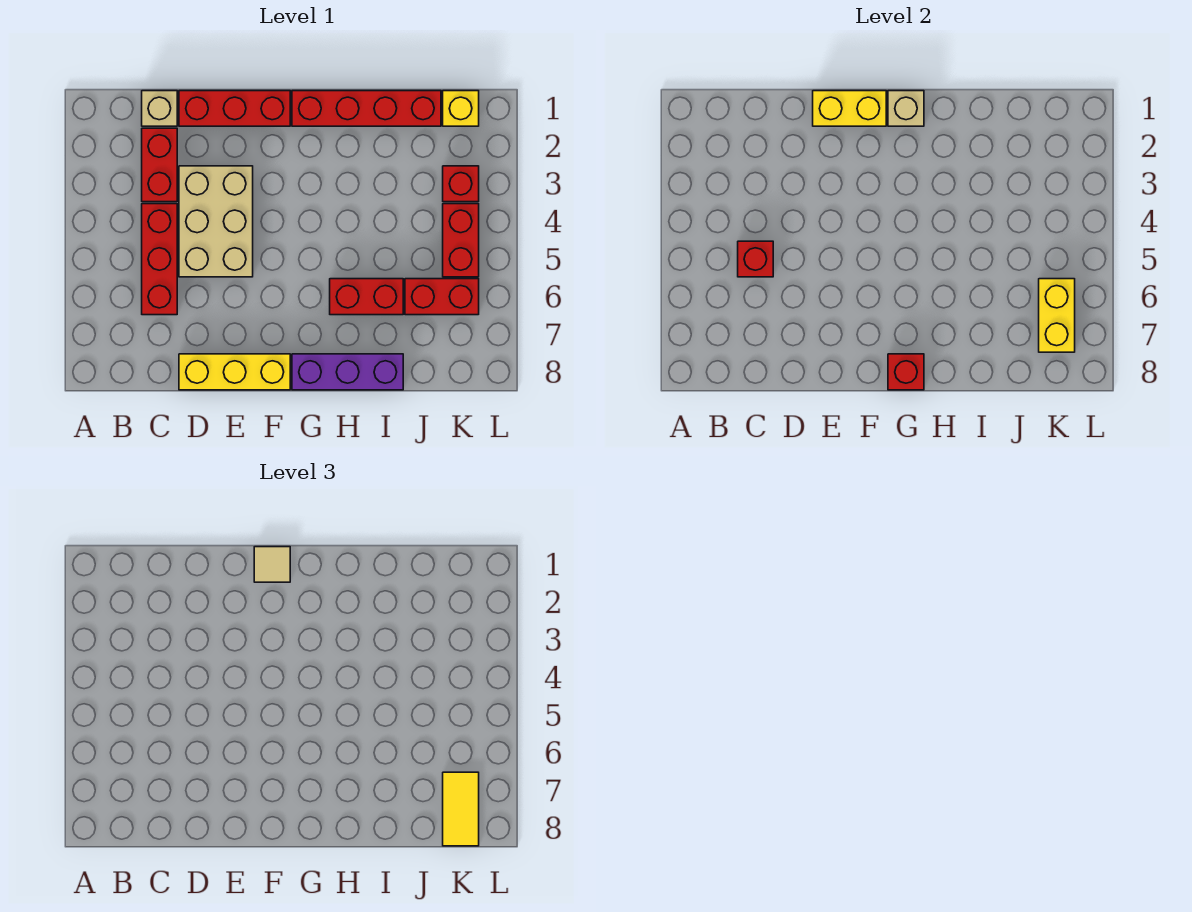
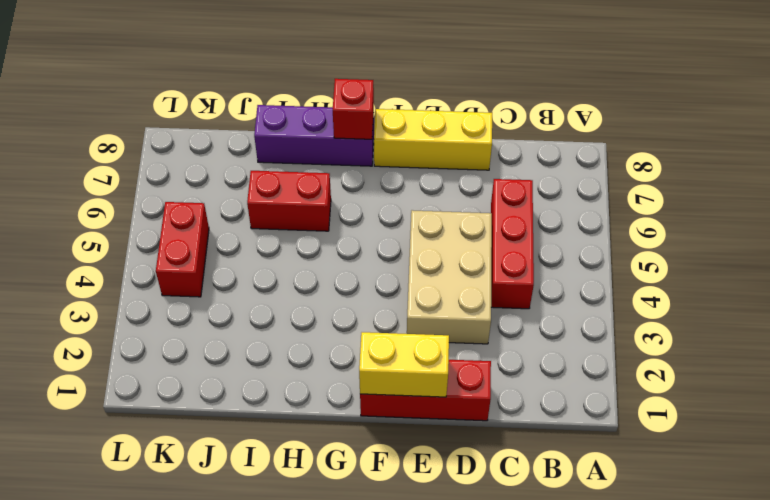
none -> tan brick C1 level 1
none -> red brick C2:C3 level 1
none -> red brick G1:J1 level 1

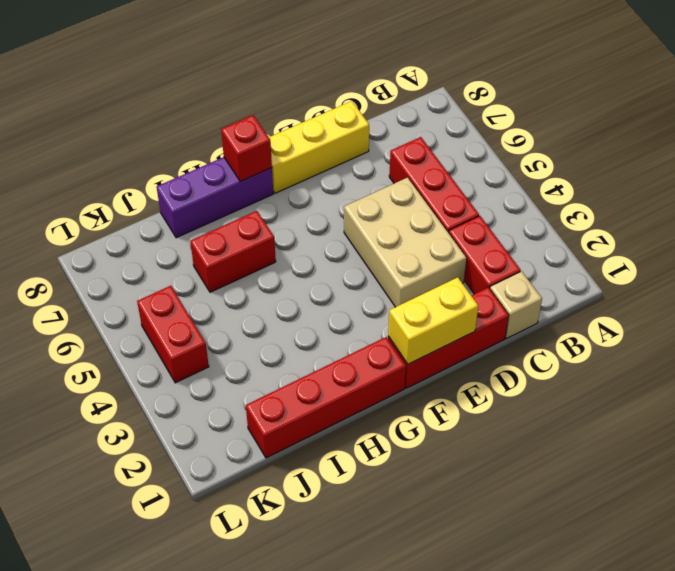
none -> red brick J6:K6 level 1
none -> yellow brick K1 level 1
none -> red brick K3 level 1

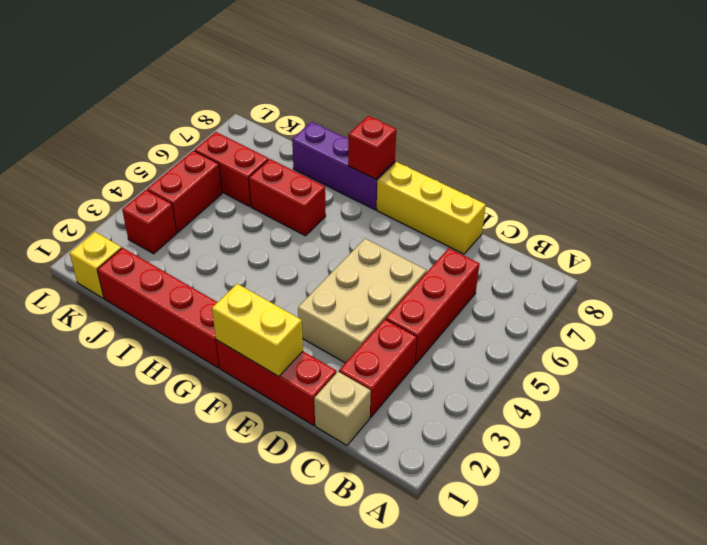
none -> red brick C5 level 2
none -> tan brick G1 level 2
none -> yellow brick K6:K7 level 2

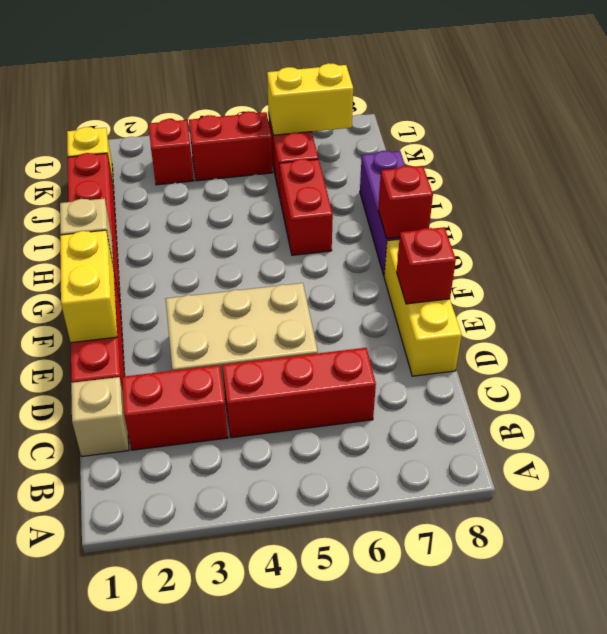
red brick E8 level 2 -> red brick C5 level 2
none -> tan tile F1 level 3
none -> yellow tile K7:K8 level 3

